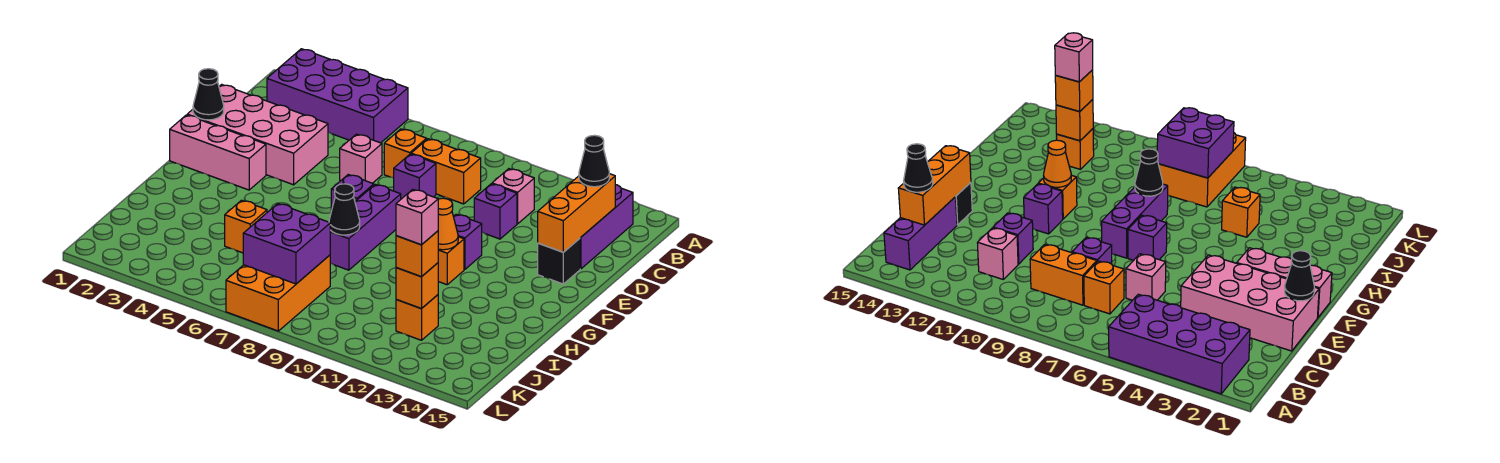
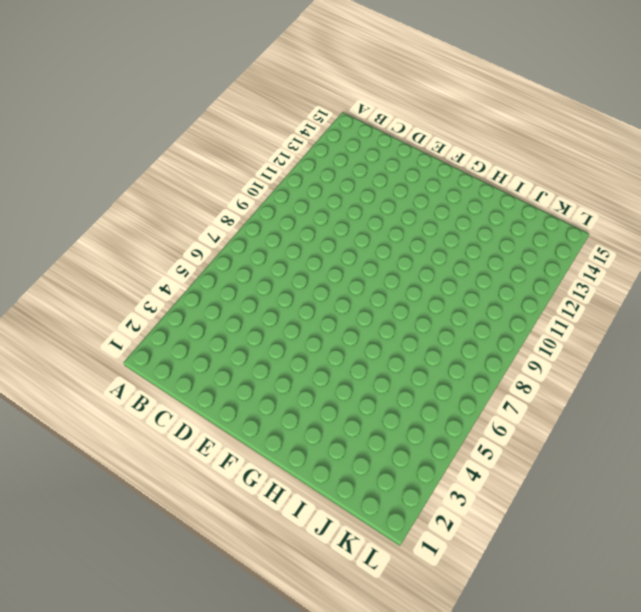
none -> purple brick A2:B5 level 1
none -> purple brick B14:D14 level 1
none -> orange brick C7 level 1

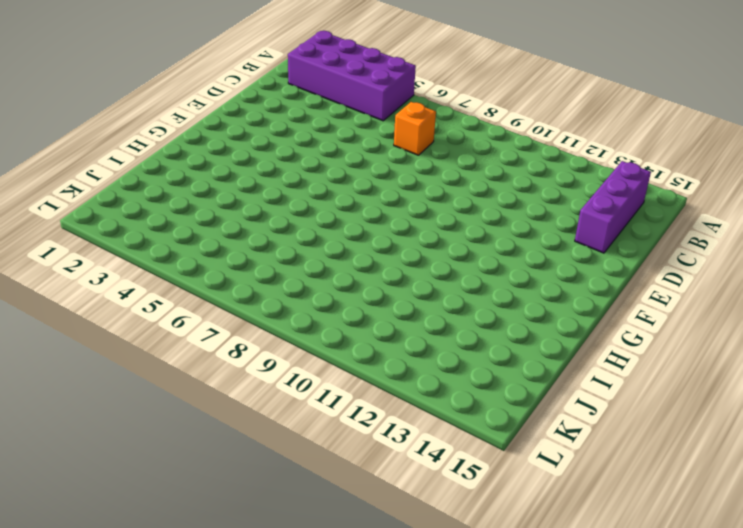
none -> orange brick C8:C9 level 1
none -> pink brick C11 level 1
none -> pink brick D1:E4 level 1

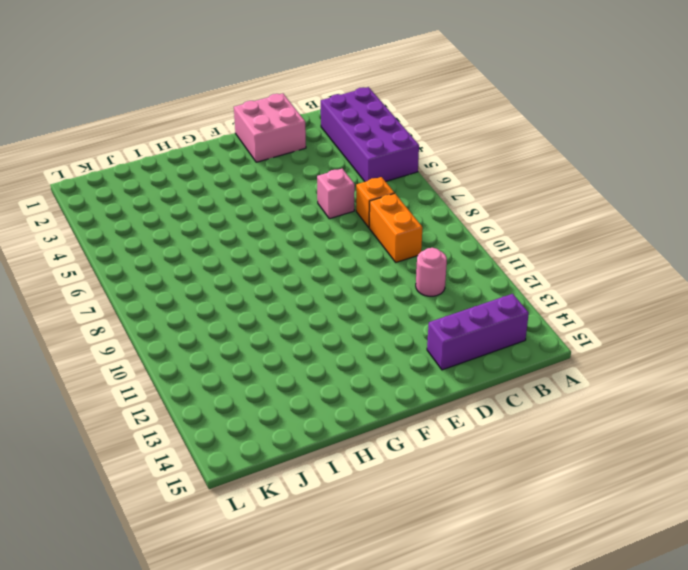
pink round brick C11 level 1 -> pink brick C11 level 1
pink brick D1:E2 level 1 -> pink brick D1:E4 level 1
none -> purple brick D8 level 1
none -> purple brick D11 level 1
none -> black brick E14 level 1

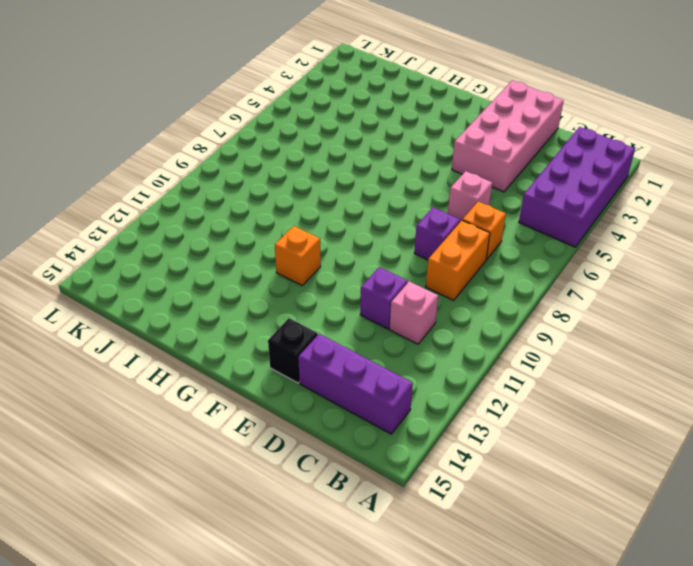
none -> pink brick F1:F3 level 1
none -> purple brick F7 level 1
none -> purple brick F8:H8 level 1

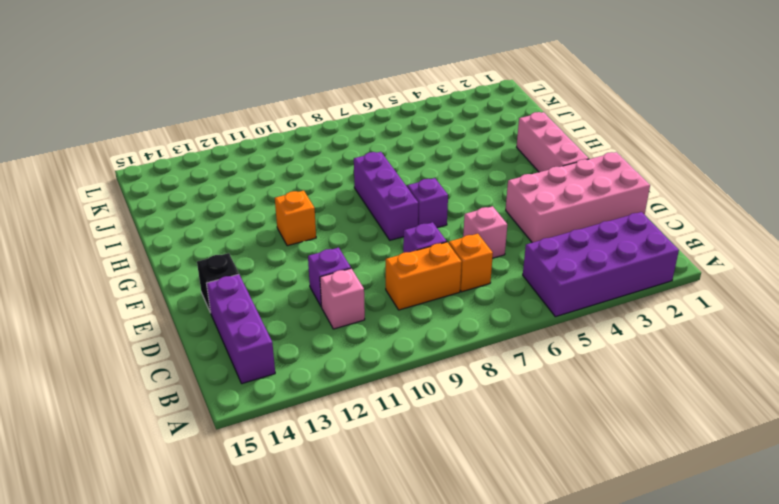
pink brick F2:H2 level 1 -> pink brick F1:F3 level 1
none -> purple brick F11 level 1
none -> orange brick I5 level 1
none -> orange brick J7:L8 level 1

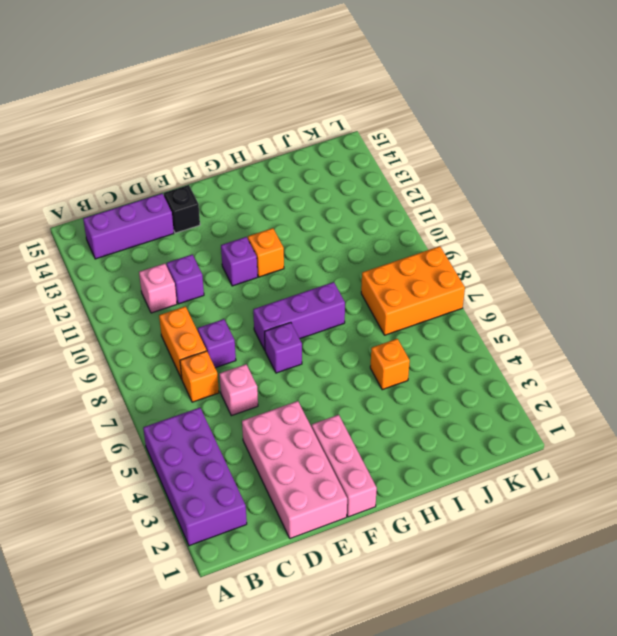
none -> orange brick J12 level 1
none -> orange brick C14:E14 level 2
none -> black cone E1 level 2

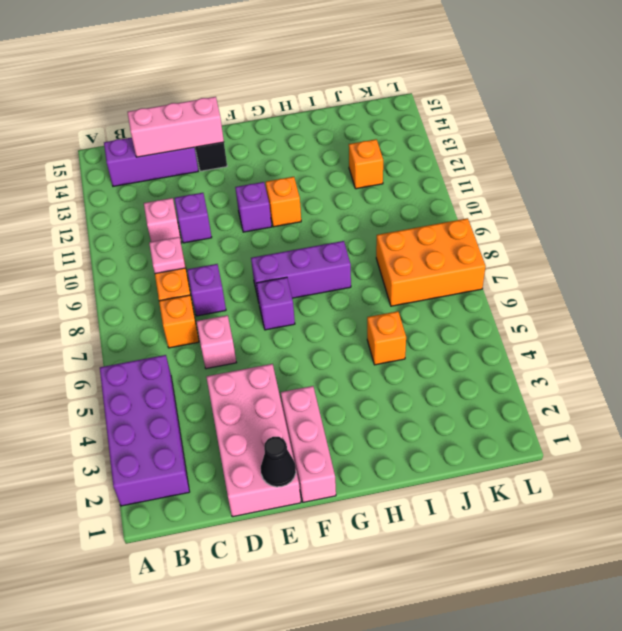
pink plate C9 level 2 -> none
pink brick C14:E14 level 2 -> orange brick C14:E14 level 2
none -> orange cone G11 level 2
none -> black cone H8 level 2
none -> purple brick J7:K8 level 2

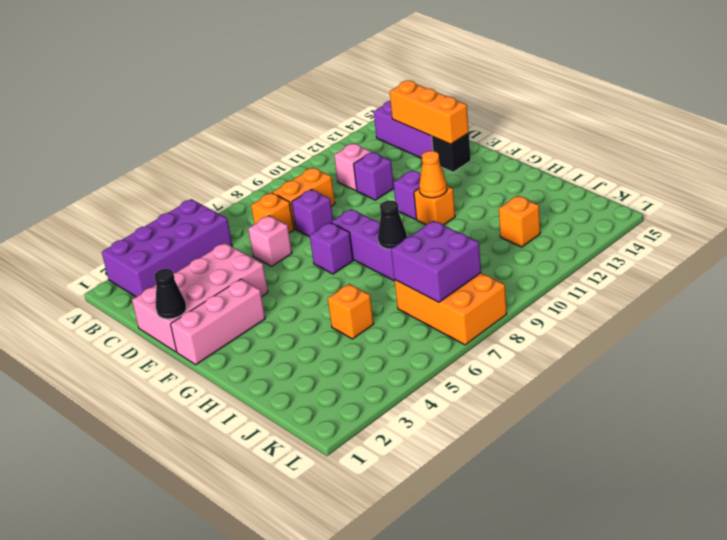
none -> orange brick J12 level 2
none -> black cone C14 level 3
none -> orange brick J12 level 3

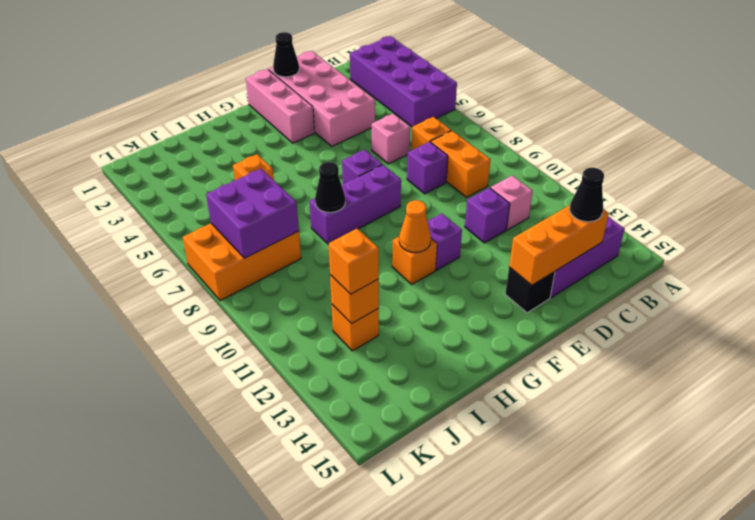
none -> pink brick J12 level 4

